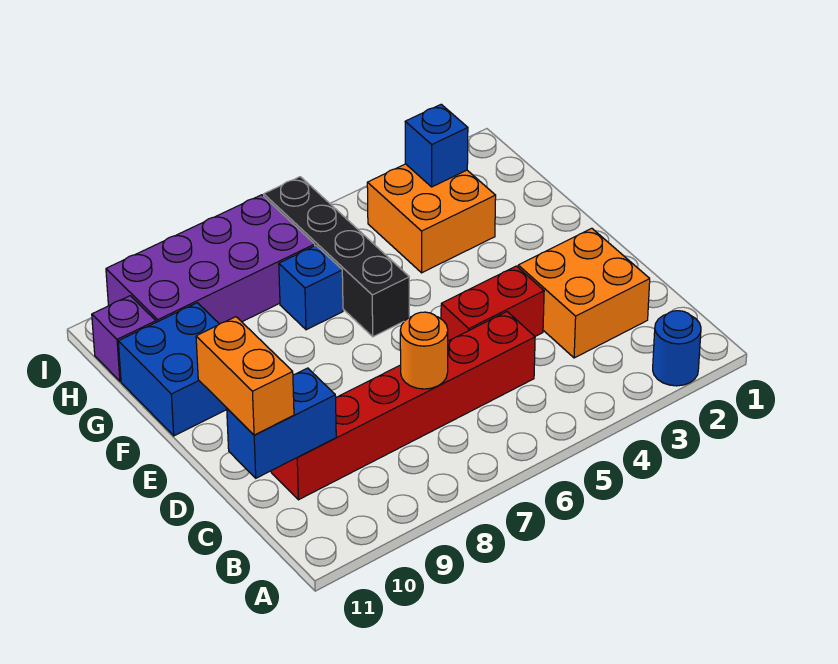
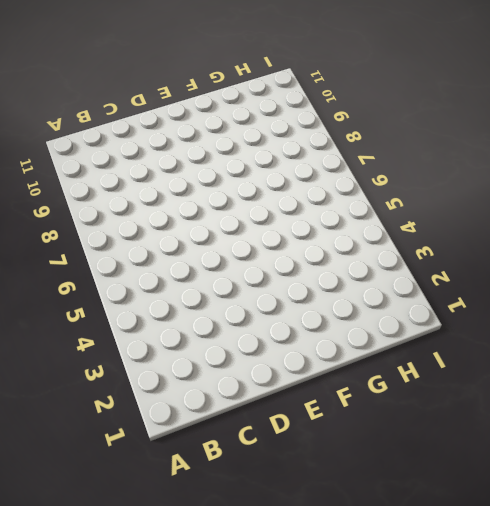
none -> blue round brick A2 level 1
none -> orange brick C2:D3 level 1
none -> red brick C5:C10 level 1

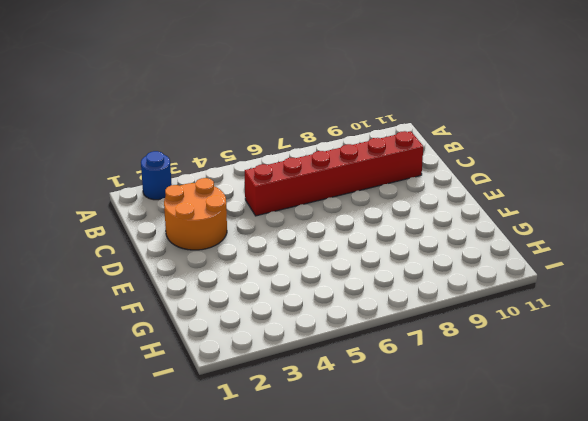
orange round brick C2:D3 level 1 -> orange brick C2:D3 level 1
none -> red brick D4:D5 level 1
none -> black brick F6:I6 level 1
none -> blue brick F10:G11 level 1

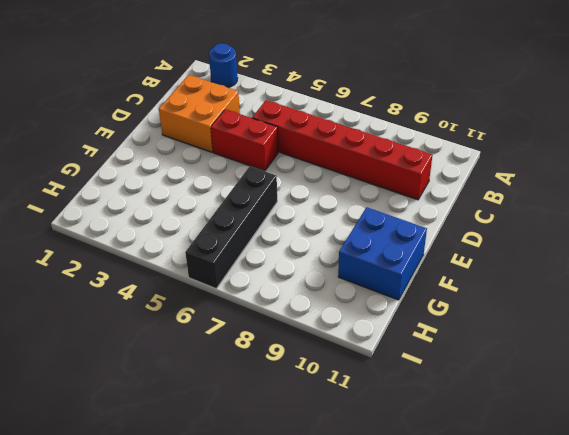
none -> orange brick G3:H4 level 1
none -> blue brick G7 level 1
none -> purple brick H7:I10 level 1

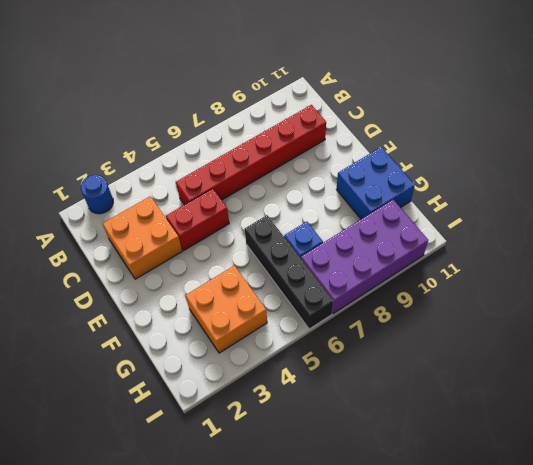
none -> purple brick H11 level 1
none -> orange round brick C7 level 2
none -> blue brick C10:C11 level 2

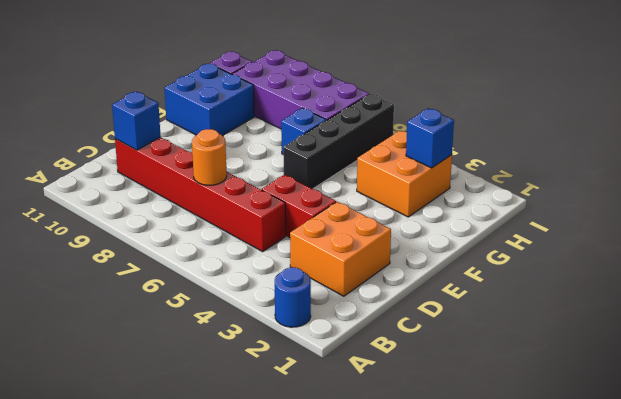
blue brick C10 level 2 -> blue brick C10:C11 level 2
none -> orange brick C11:D11 level 3

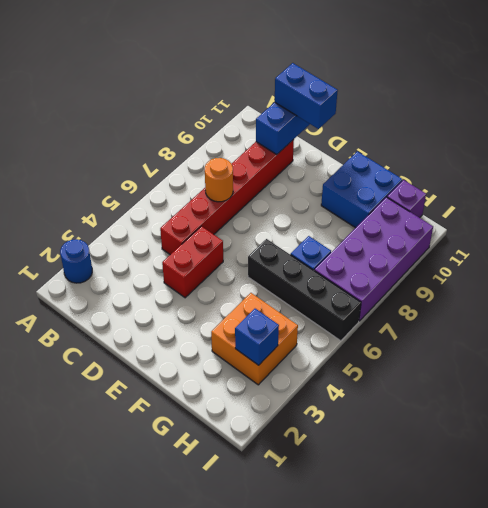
blue brick C11:D11 level 3 -> orange brick C11:D11 level 3
none -> orange brick C2:D3 level 1

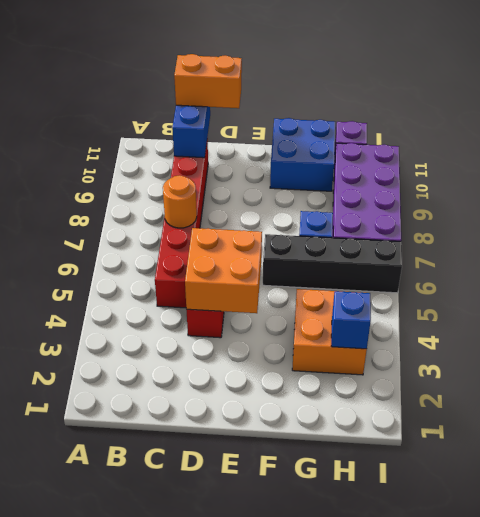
orange brick D4:E5 level 2 -> orange brick C2:D3 level 1
none -> blue round brick A2 level 1

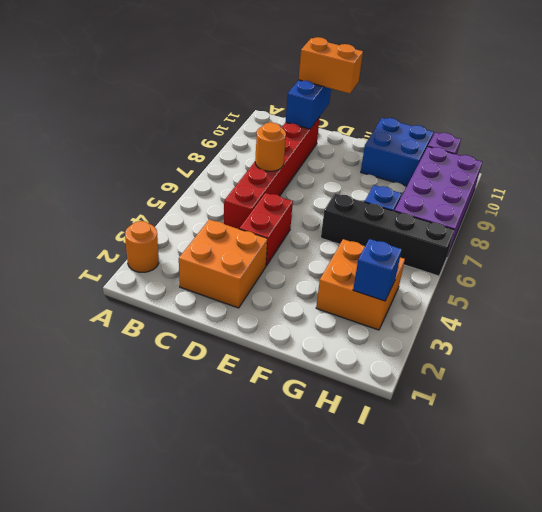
orange round brick A2 level 1 -> blue round brick A2 level 1

